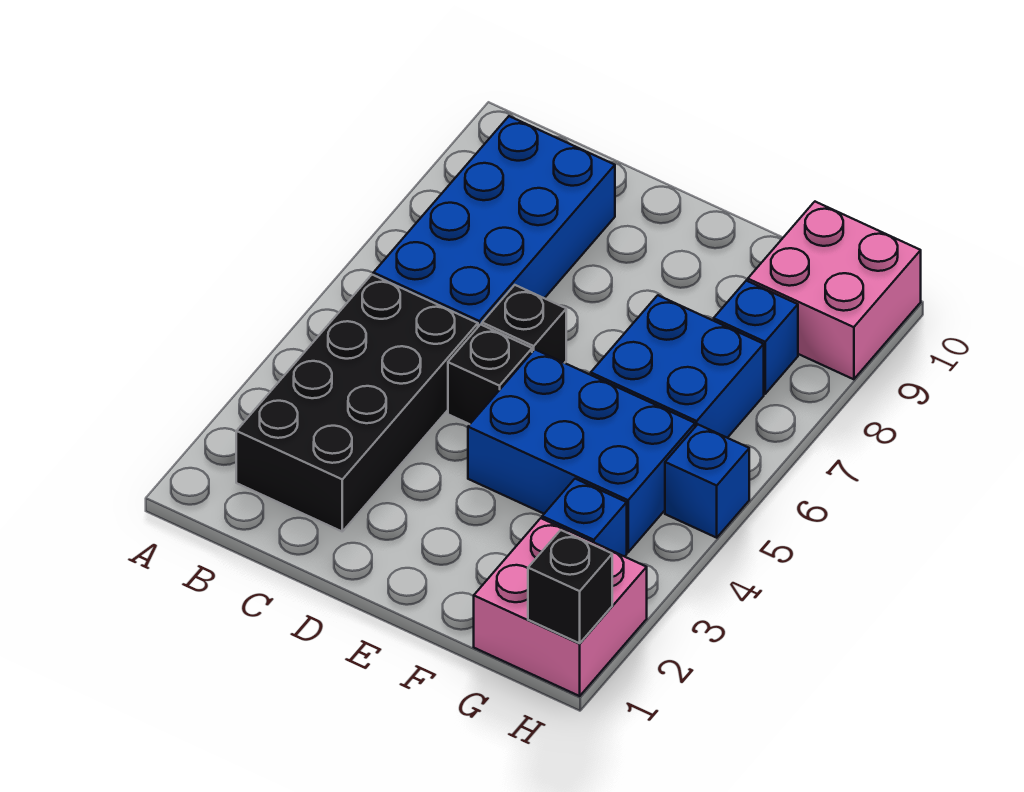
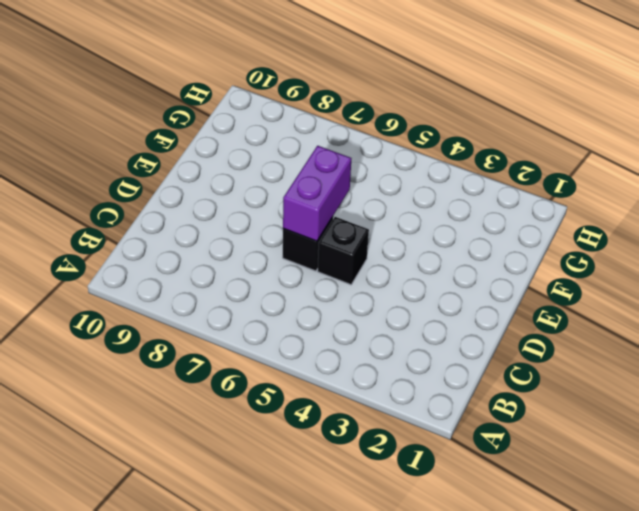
purple brick D6:E6 level 2 -> none
none -> black brick B2:C5 level 1
none -> blue brick B6:C9 level 1
none -> blue brick E4:G5 level 1

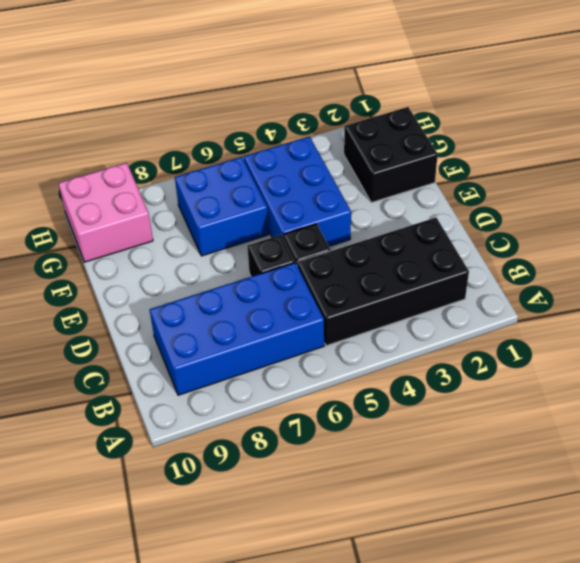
black brick F1:G2 level 1 -> pink brick G1:H2 level 1
none -> blue brick G3 level 1
none -> blue brick G8 level 1
none -> blue brick H5 level 1

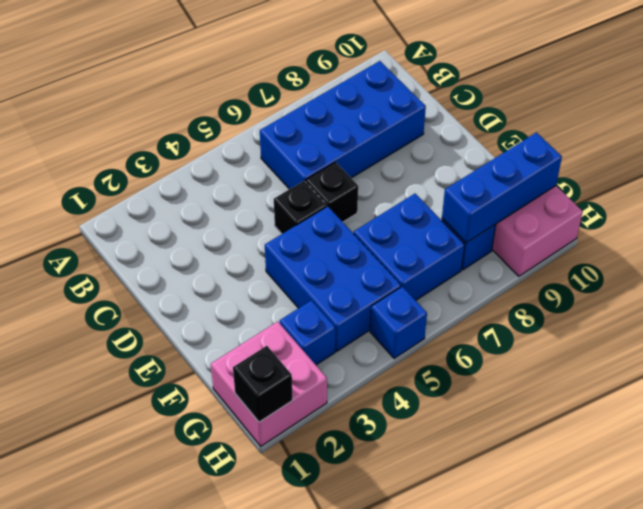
blue brick G8:G10 level 2 -> none
none -> black brick B2:C5 level 1

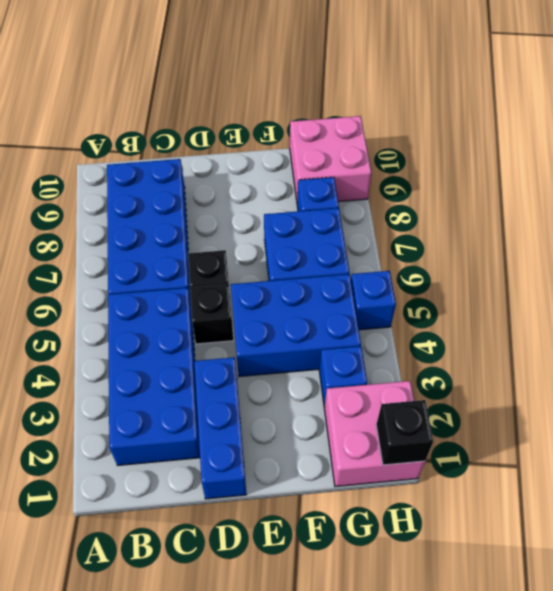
blue brick B2:C5 level 1 -> black brick B2:C5 level 1
blue brick D1:D3 level 1 -> none

